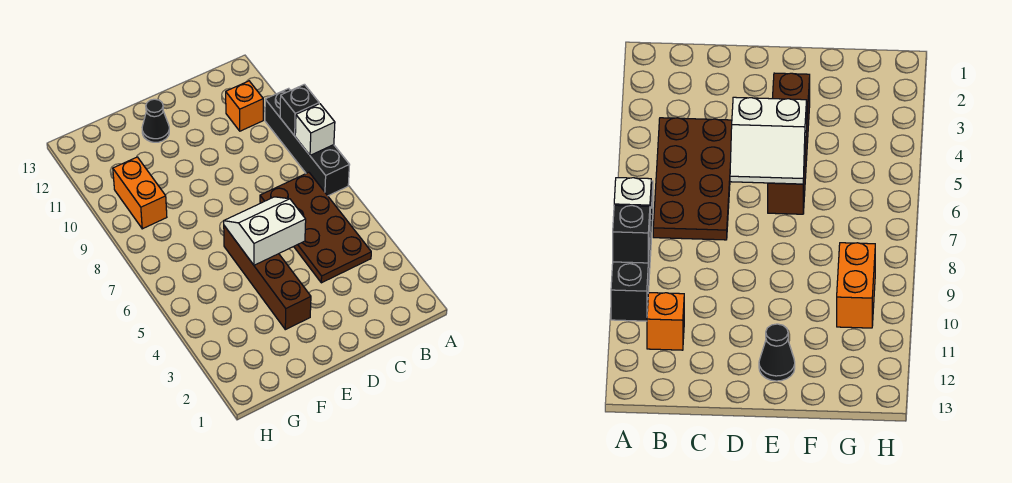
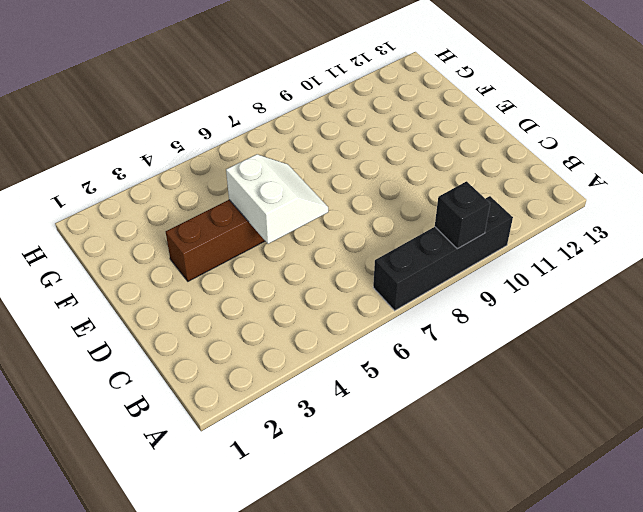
none -> brown plate B4:C7 level 1
none -> orange brick B11 level 1

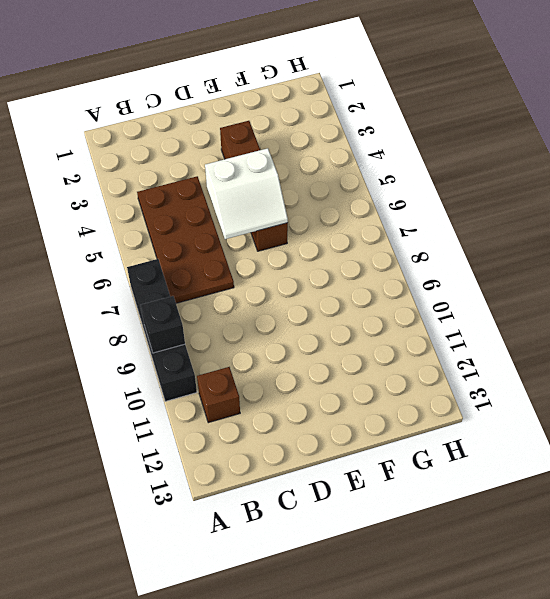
brown brick B11 level 1 -> orange brick B11 level 1
none -> black cone E12 level 1
none -> orange brick G9:G10 level 1

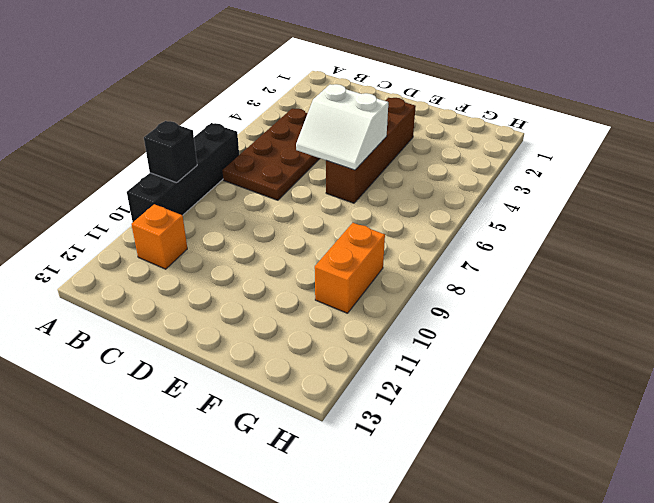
none -> black cone E12 level 1
none -> white brick A8 level 2

